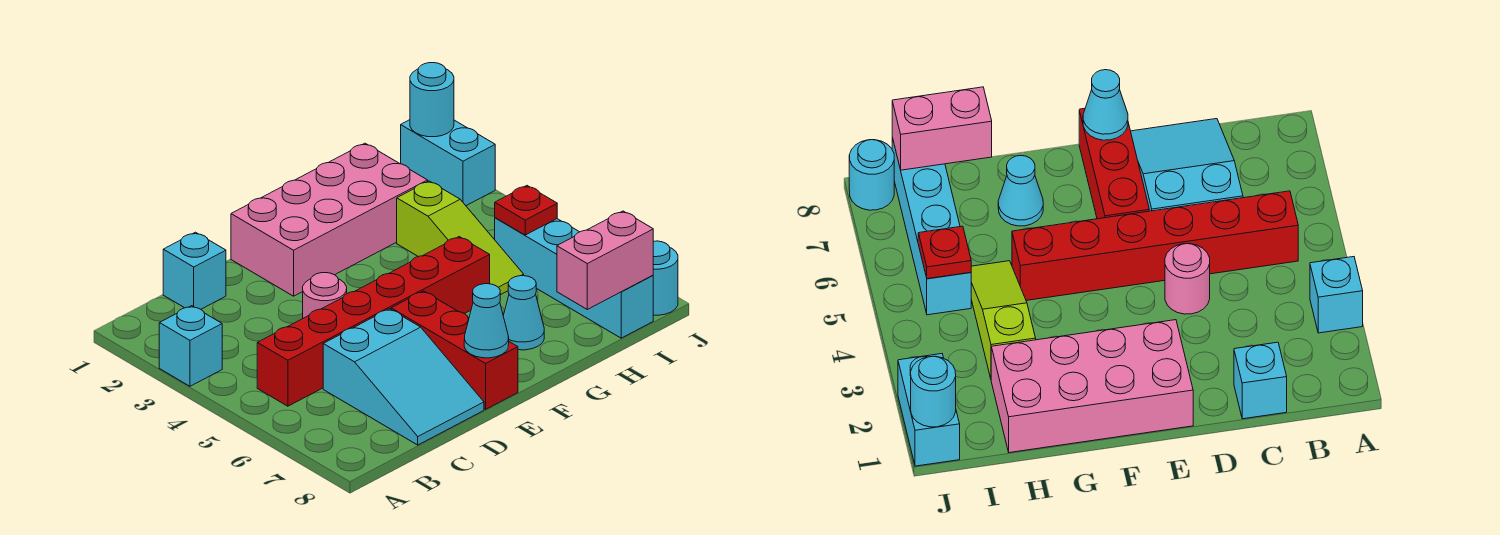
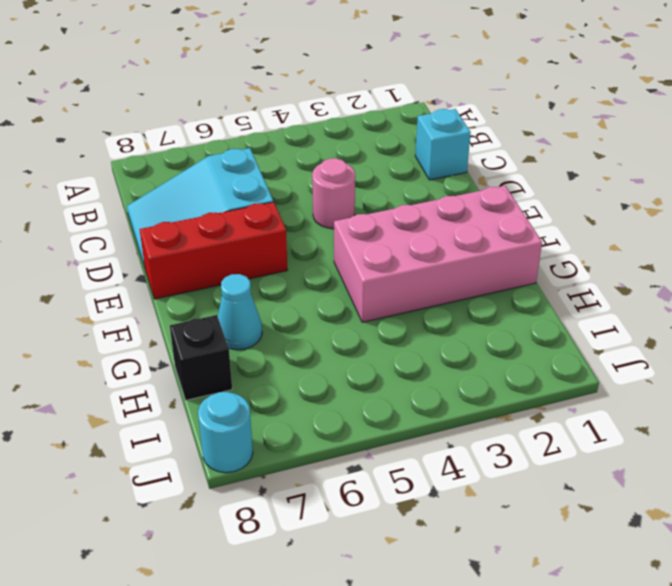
pink brick F1:G4 level 1 -> pink brick E1:H2 level 1
black brick H8 level 1 -> none
none -> cyan brick A3 level 1
none -> red brick B5:G5 level 1
none -> lime slope H3:H5 level 1 top 3

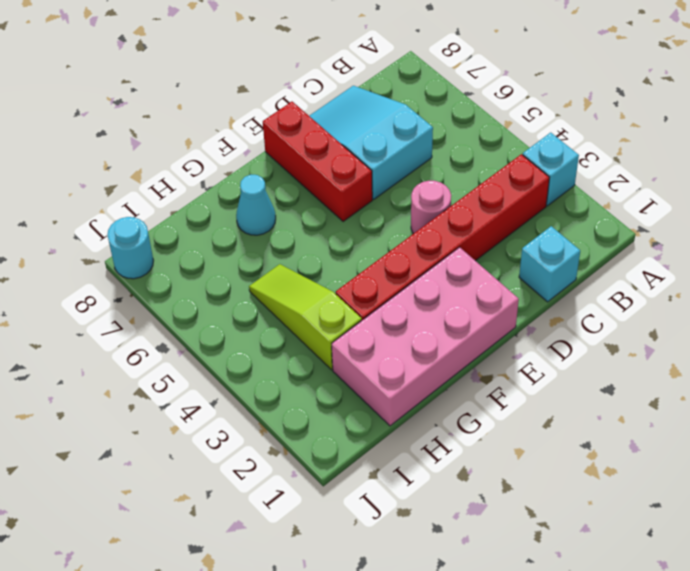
red brick B3:G3 level 1 -> red brick B5:G5 level 1
none -> cyan brick I5:I8 level 1
none -> cyan brick J1:J2 level 1
none -> cyan cone E8 level 2

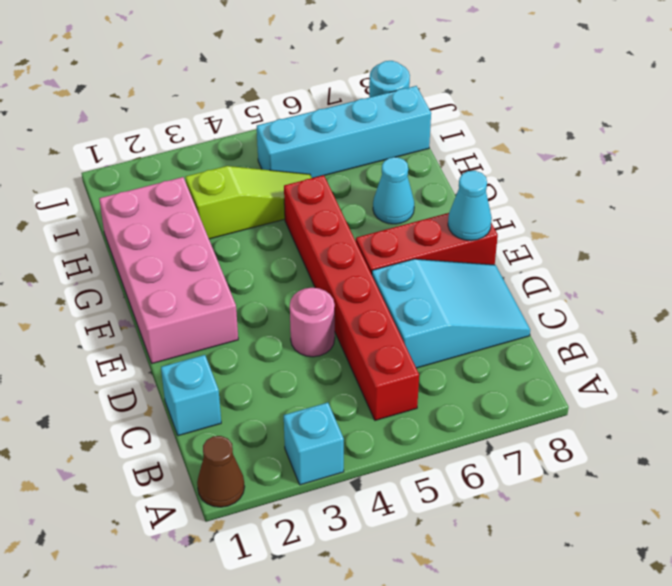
brown cone A1 level 1 -> none
none -> cyan brick J1:J2 level 1
none -> pink brick H8:I8 level 2
none -> red plate I5 level 2

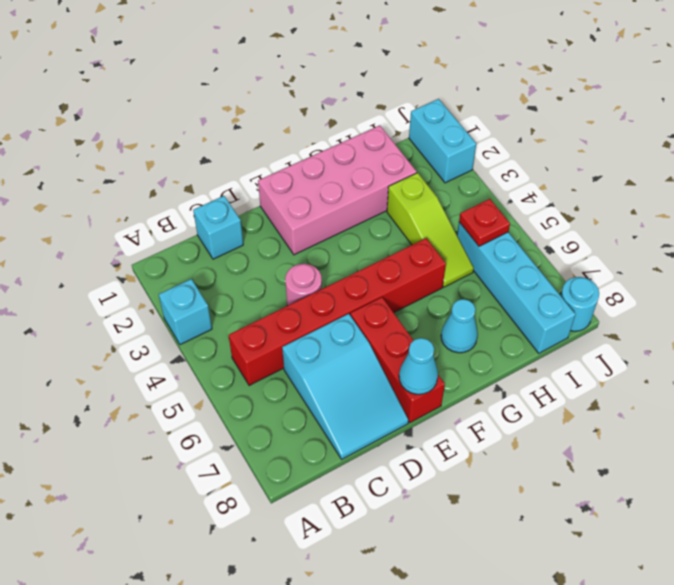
none -> pink brick H8:I8 level 2
none -> cyan round brick J1 level 2

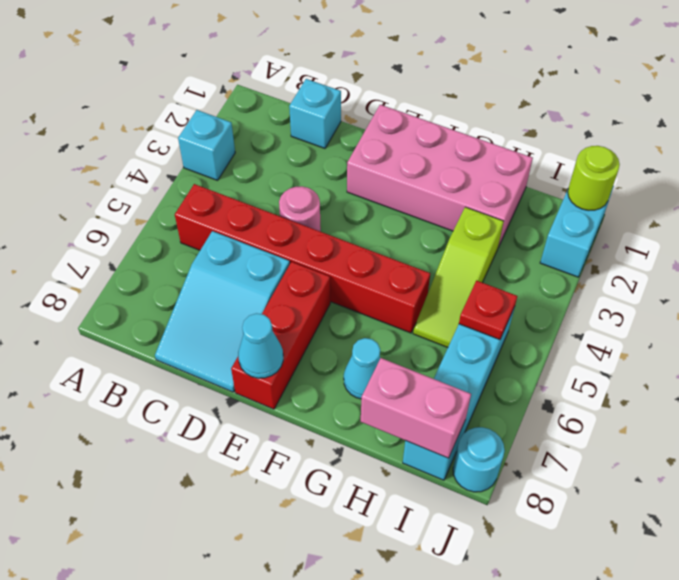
lime round brick J1 level 2 -> cyan round brick J1 level 2

